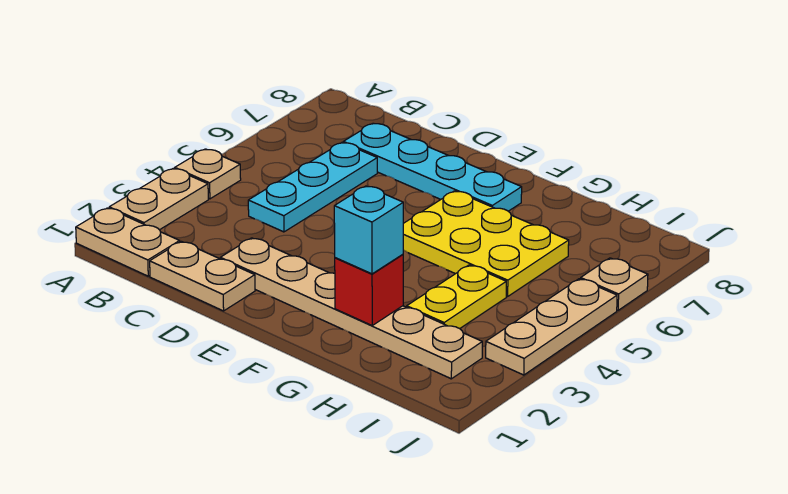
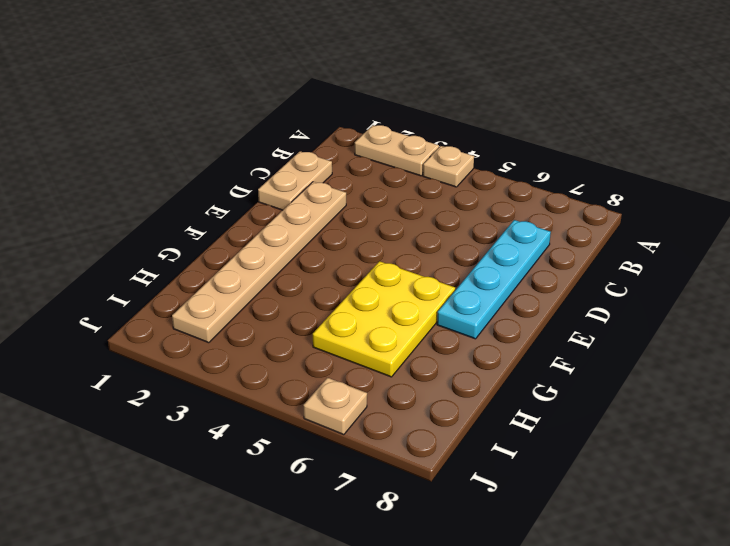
none -> tan plate A1:B1 level 1
none -> cyan plate C4:C6 level 1
none -> yellow plate H3:H4 level 1

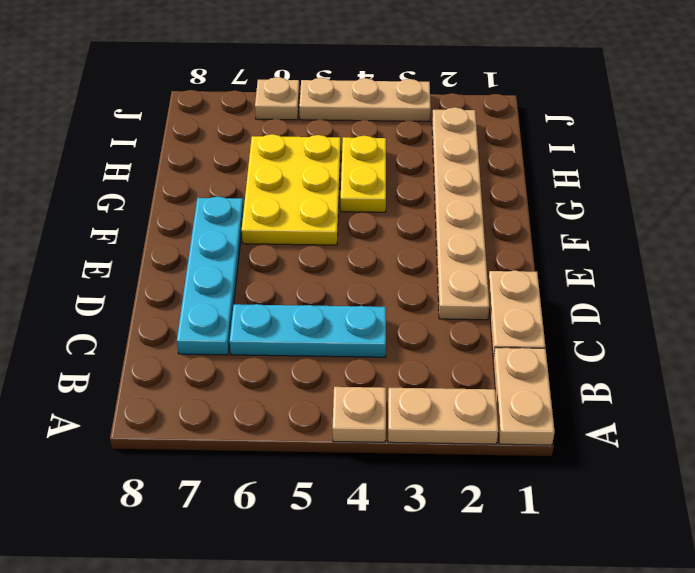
yellow plate G4:H4 level 1 -> yellow plate H3:H4 level 1
none -> red brick G2 level 2
none -> cyan brick G2 level 3

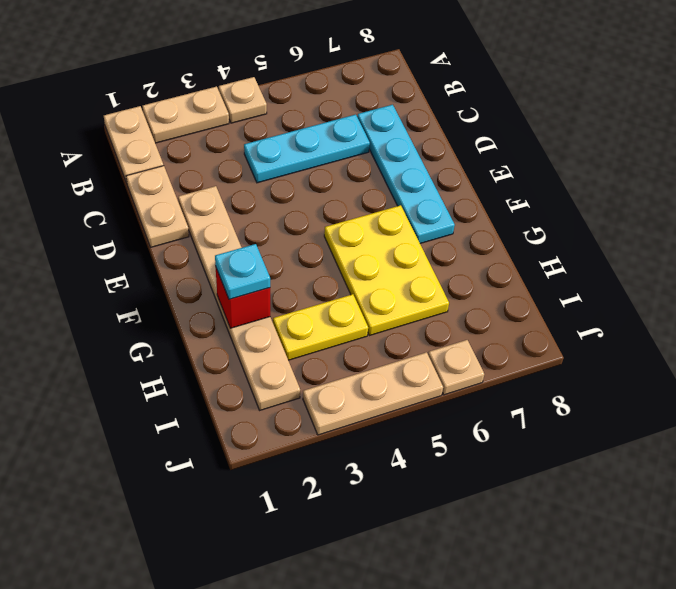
cyan plate G2 level 3 -> cyan brick G2 level 3

